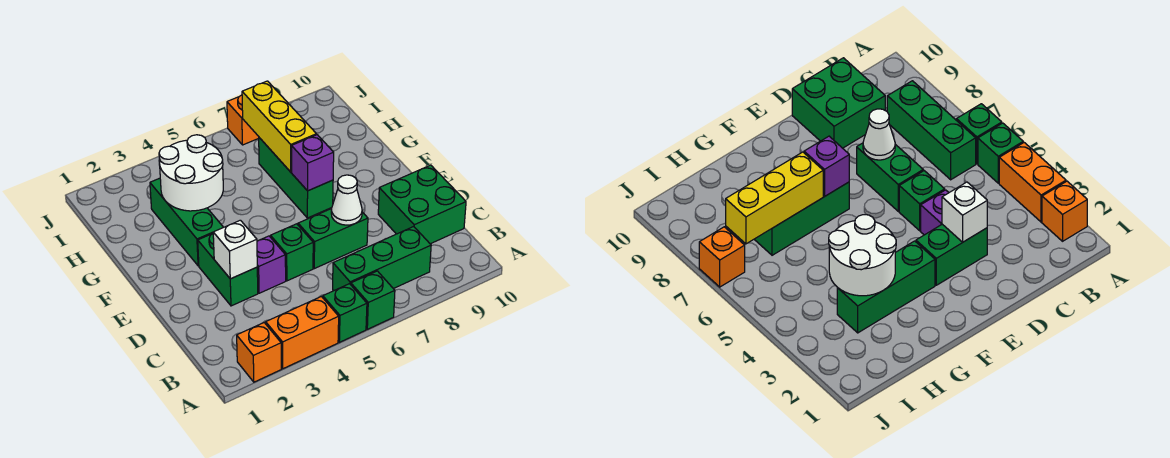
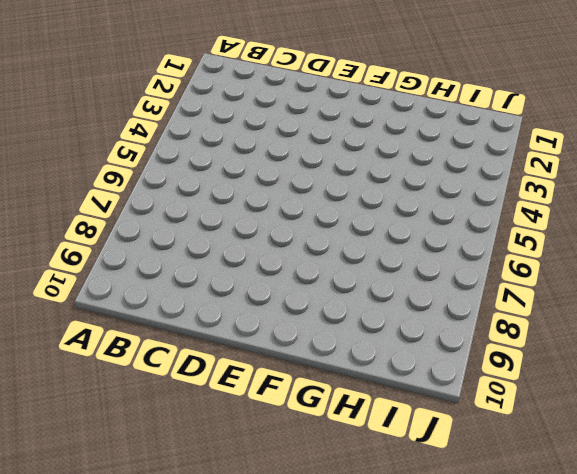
none -> orange brick A2 level 1
none -> orange brick A3:A4 level 1
none -> green brick A5 level 1

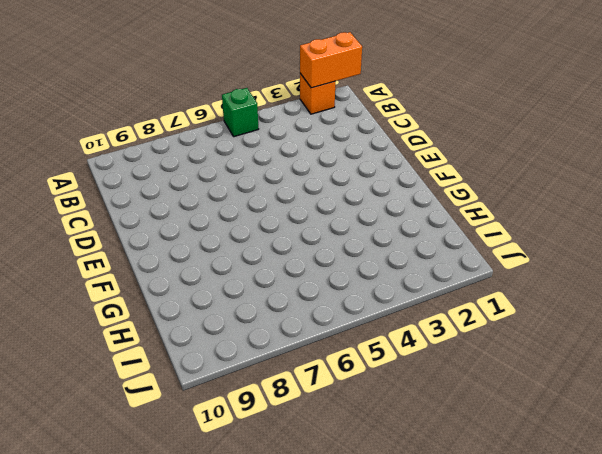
orange brick A1:A2 level 2 -> orange brick A3:A4 level 1
none -> green brick A6 level 1
none -> green brick B6:B8 level 1
none -> green brick C9:D10 level 1

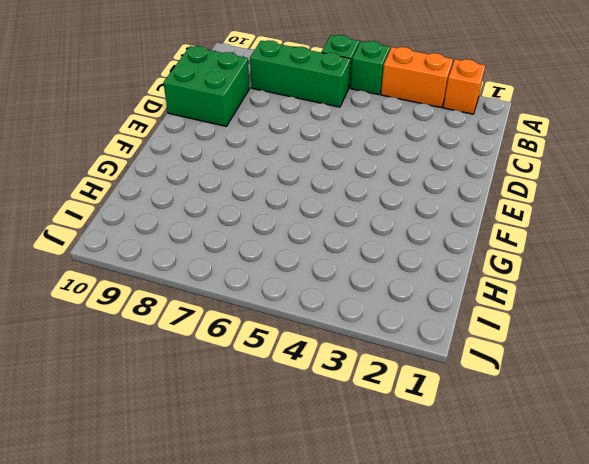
none -> green brick D3:E3 level 1
none -> purple brick D4 level 1
none -> green brick D5 level 1

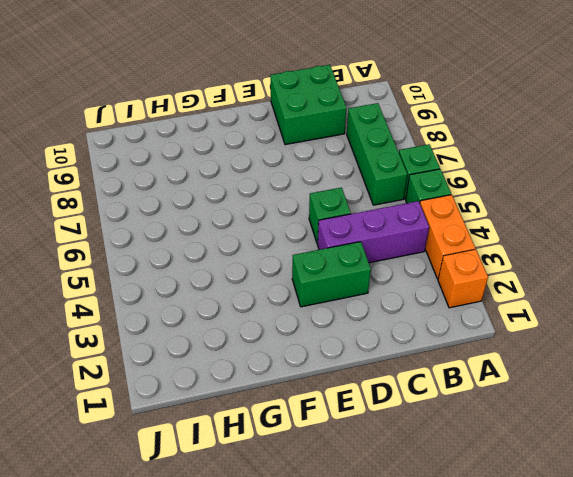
purple brick B4:D4 level 1 -> purple brick D4 level 1
none -> green brick D6:D7 level 1
none -> green brick F3:H3 level 1
none -> green brick F7:H7 level 1

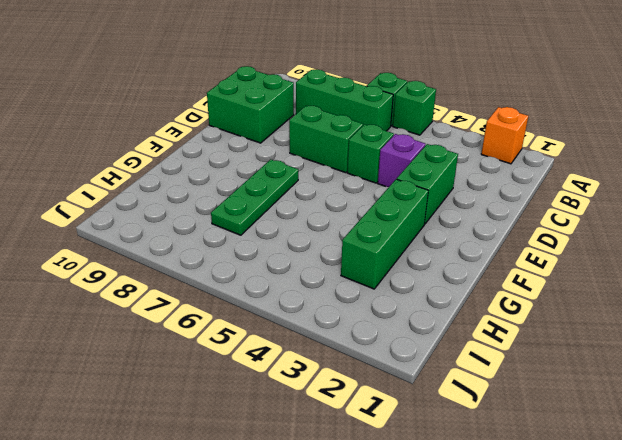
green plate F7:H7 level 1 -> green brick F7:H7 level 1
none -> orange brick A3:A4 level 1
none -> orange brick J7 level 1
none -> white brick D3 level 2

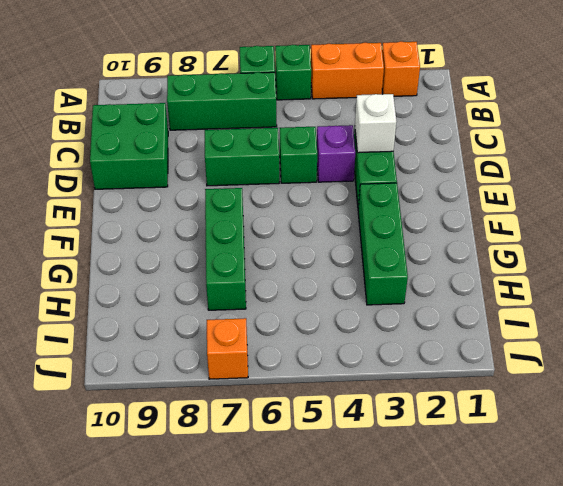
none -> white cone D7 level 2
none -> purple brick F7 level 2
none -> white round brick G3:H4 level 2

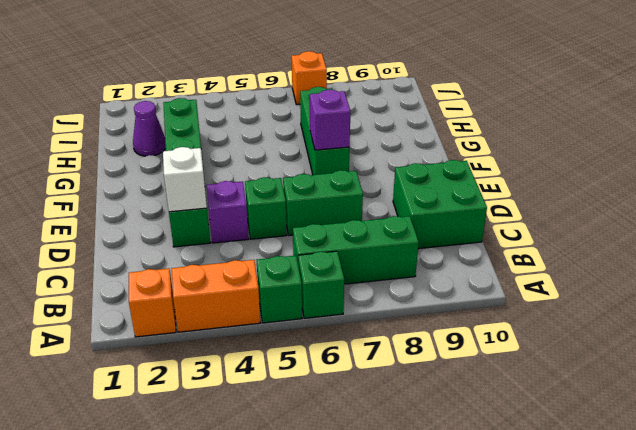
purple cone H2 level 1 -> none
none -> white cone D7 level 2
none -> white round brick G3:H4 level 2
none -> yellow brick G7:I7 level 2

